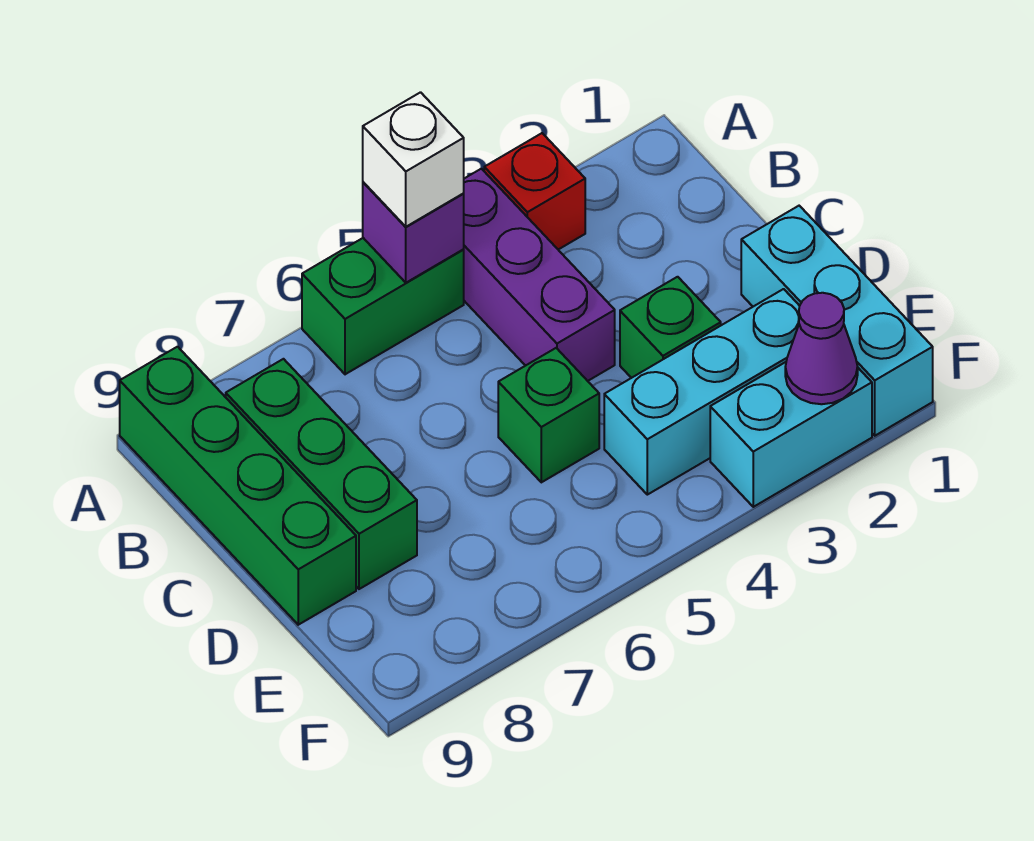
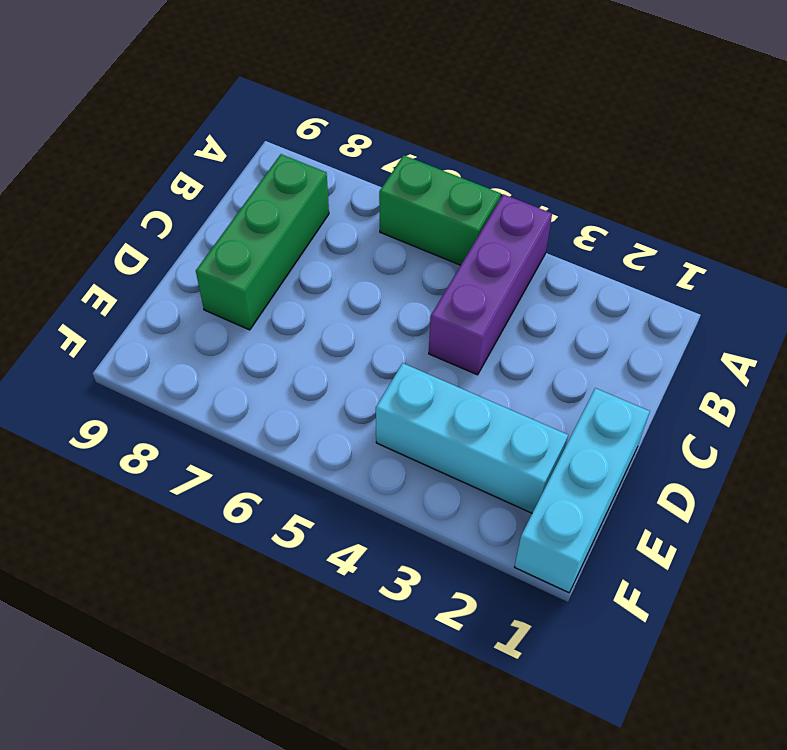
none -> red brick A3 level 1
none -> green brick A9:D9 level 1
none -> green brick D3 level 1

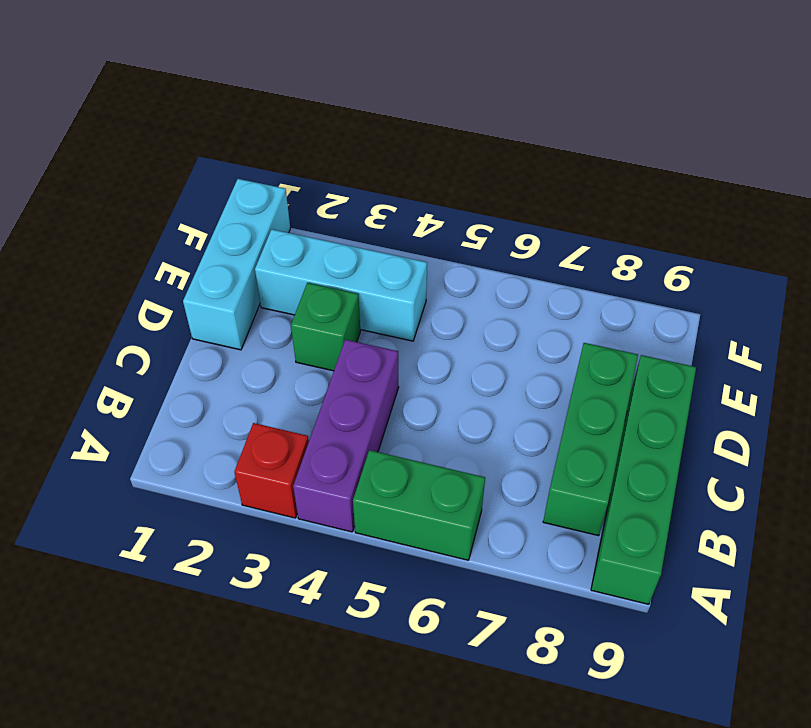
none -> green brick D5 level 1
none -> cyan brick F2:F3 level 1
none -> purple brick A5 level 2

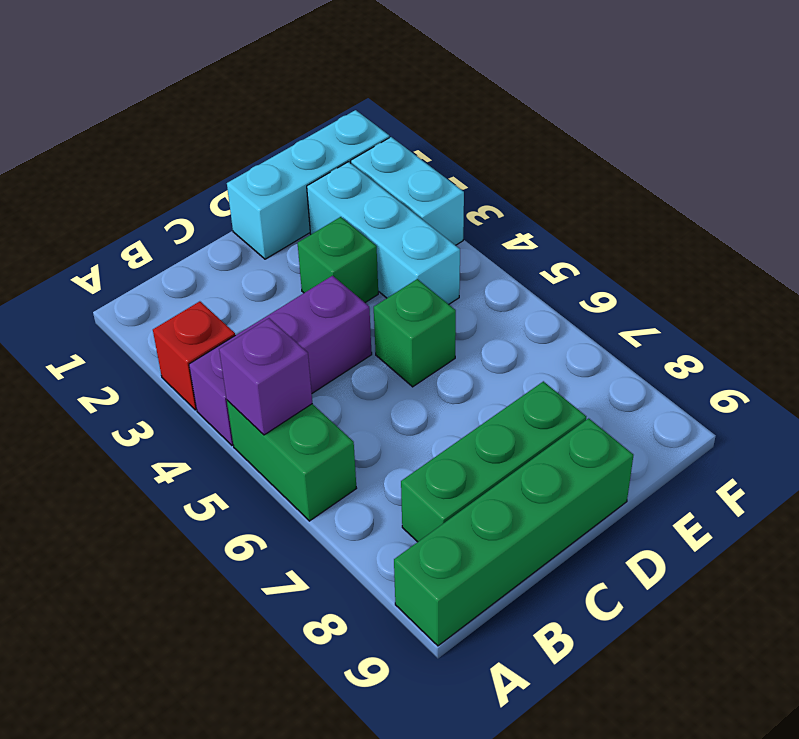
none -> purple cone F2 level 2
none -> white brick A5 level 3

